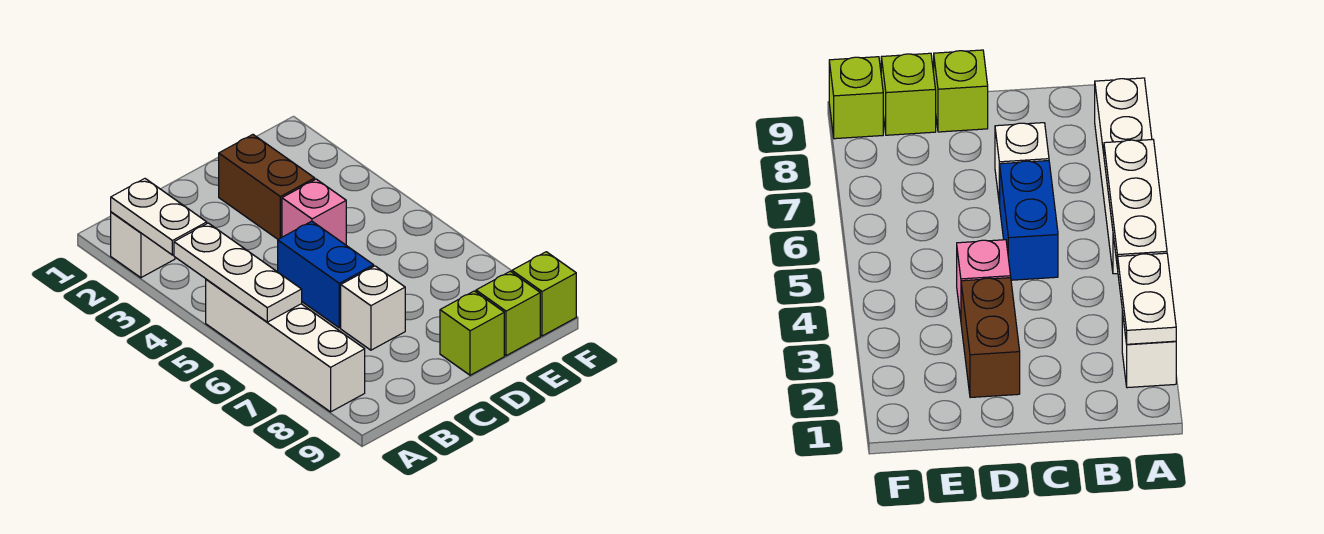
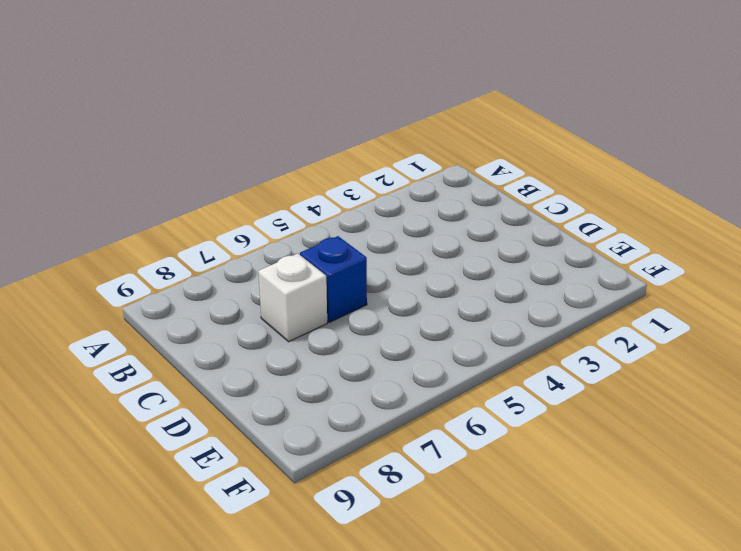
blue brick C6 level 1 -> blue brick C5:C6 level 1
none -> white brick A2 level 1
none -> white brick A5:A8 level 1

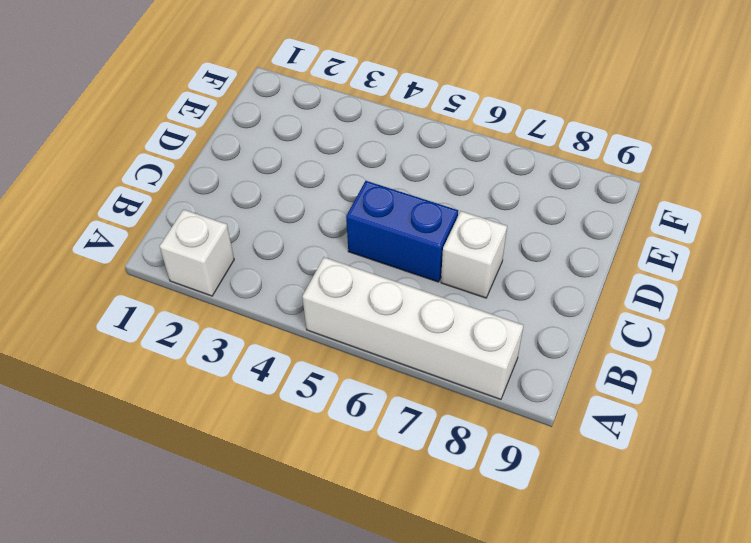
none -> brown brick D2:D3 level 1
none -> pink brick D4 level 1

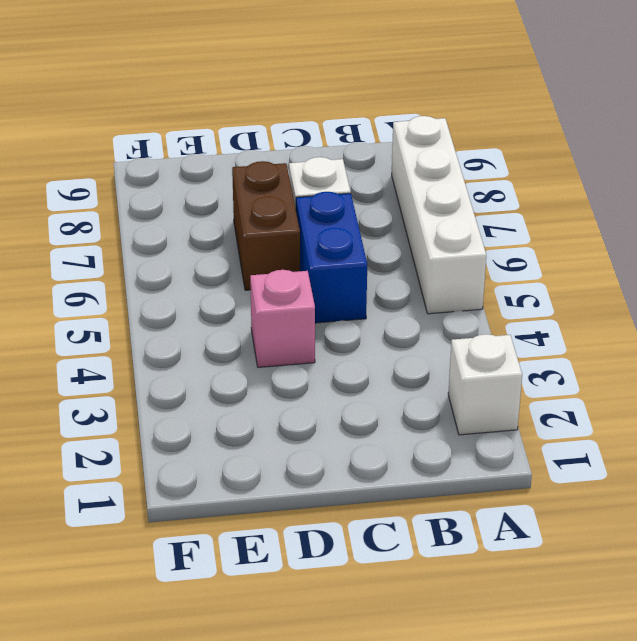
brown brick D6:D7 level 1 -> brown brick D2:D3 level 1
none -> lime brick D9 level 1
none -> lime brick E9 level 1

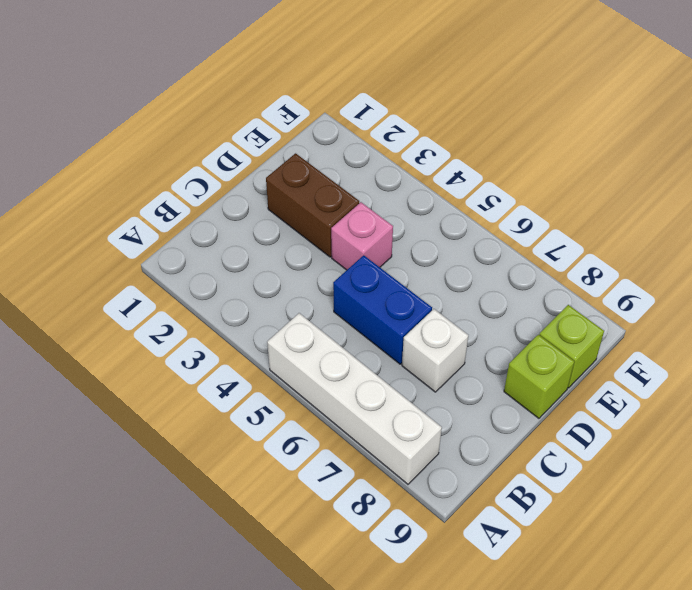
none -> white brick A2 level 1
none -> lime brick F9 level 1

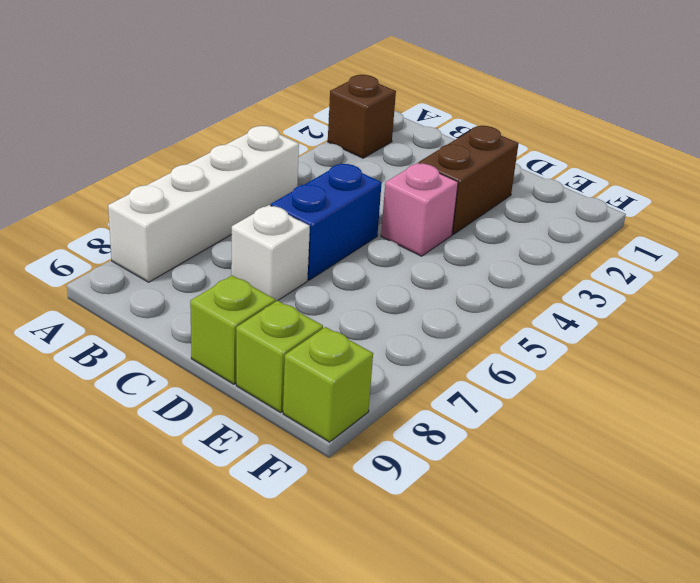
brown brick A2 level 1 -> white brick A2 level 1
none -> white plate A2:A3 level 2
none -> white plate A4:A6 level 2

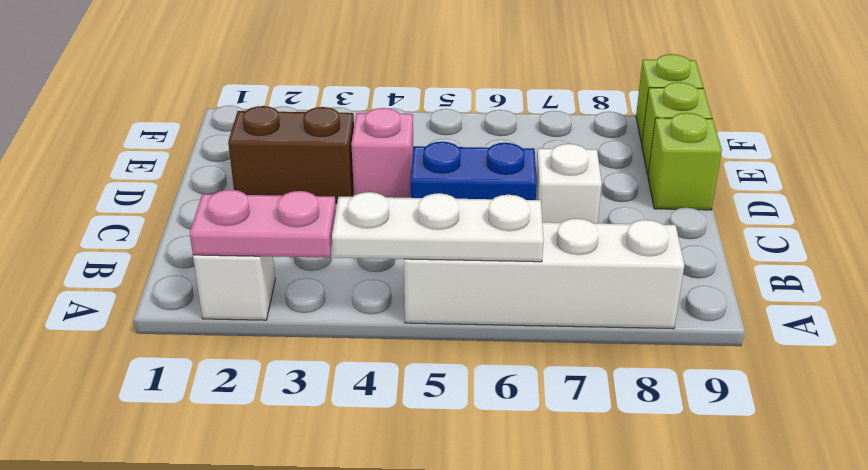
pink plate A2:A3 level 2 -> white plate A2:A3 level 2

